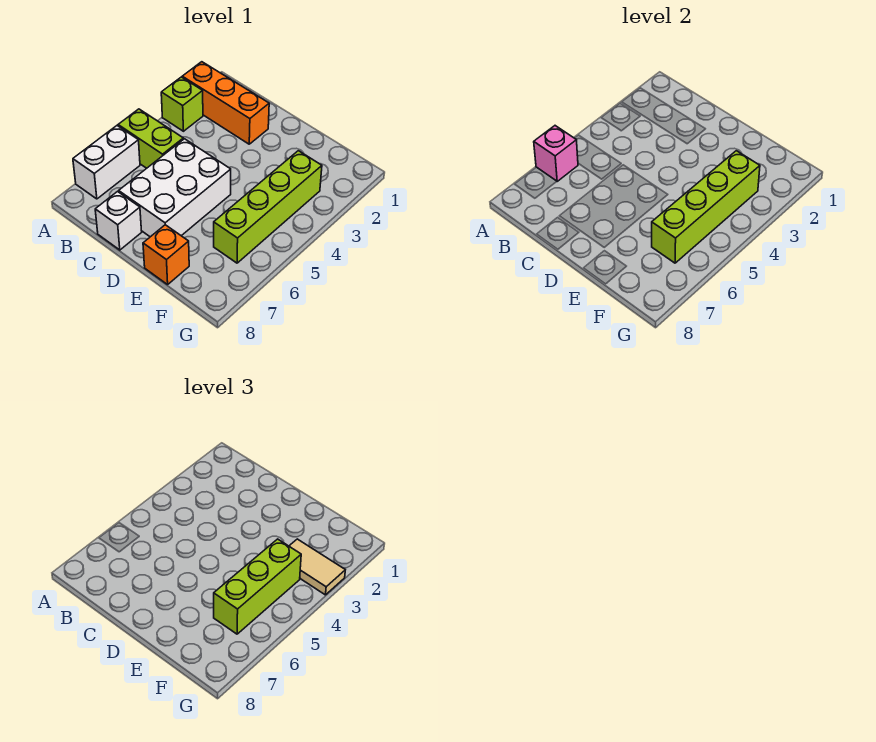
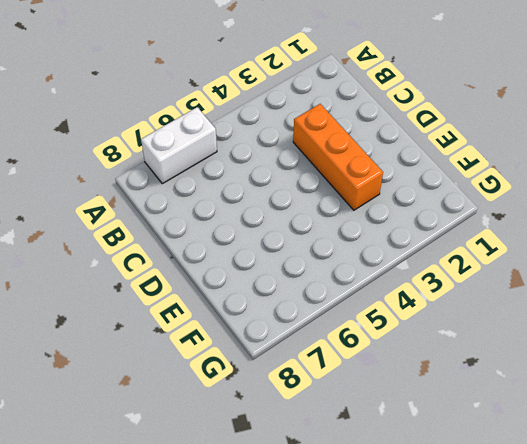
orange brick C3:E3 level 1 -> orange brick A2:C2 level 1
none -> lime brick A3 level 1
none -> lime brick A5:B5 level 1
none -> white brick C5:D7 level 1

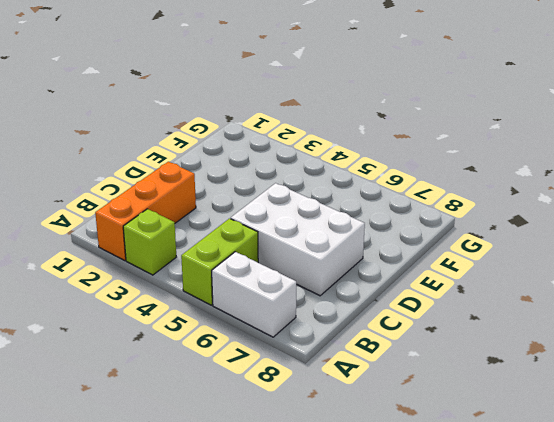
none -> white brick C8 level 1
none -> orange brick E8 level 1
none -> lime brick F3:F6 level 1

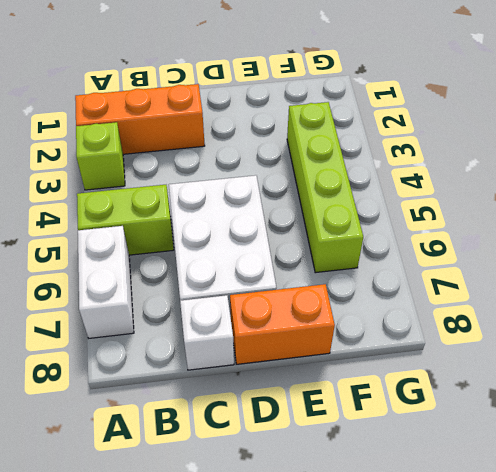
orange brick D8:E8 level 1 -> orange brick E8 level 1
none -> pink brick A6 level 2
none -> lime brick F3:F6 level 2
none -> tan tile F3:G3 level 3

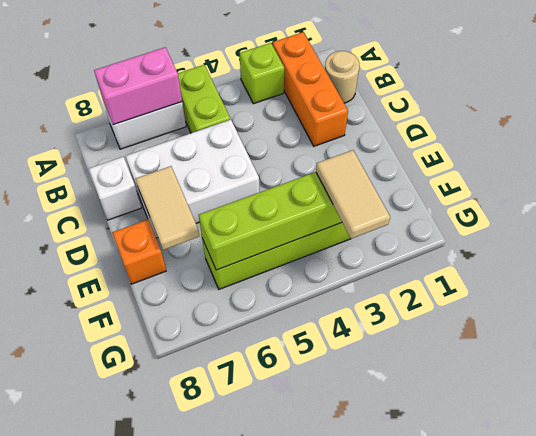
pink brick A6:A7 level 2 -> pink brick A6 level 2
tan round brick B1 level 1 -> none
tan tile D7:E7 level 2 -> none
none -> lime brick F4:F6 level 3

